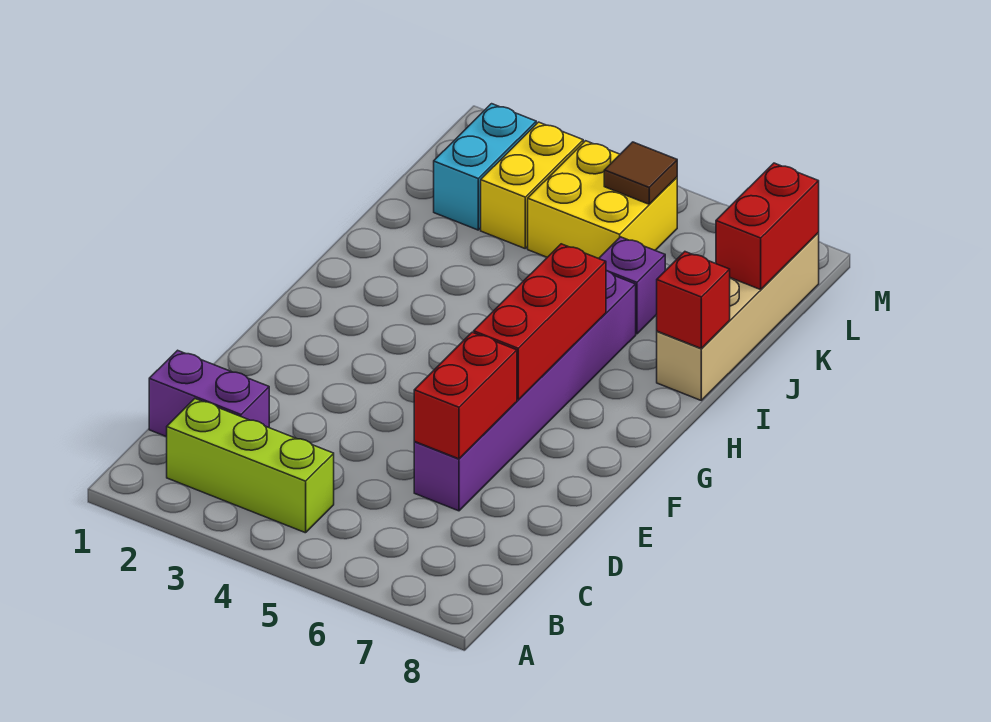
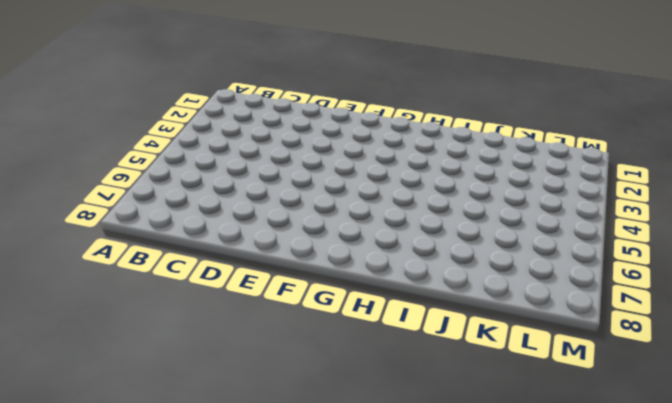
none -> lime brick B2:B4 level 1
none -> purple brick C1:C2 level 1
none -> purple brick D6:I6 level 1

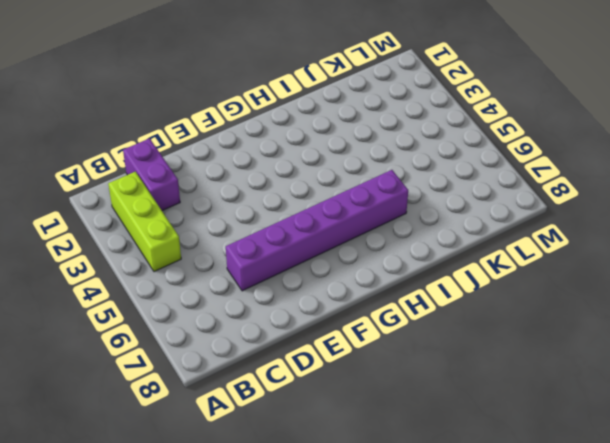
none -> tan brick I8:L8 level 1
none -> purple brick J6 level 1
none -> cyan brick K2:L2 level 1

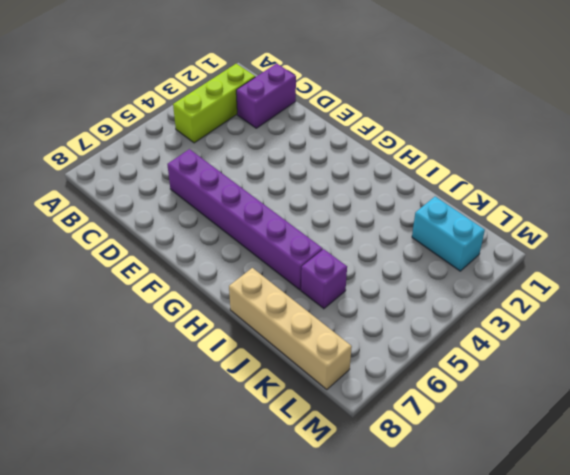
none -> yellow brick K3:L3 level 1
none -> yellow brick K4:L5 level 1
none -> red brick D6:E6 level 2

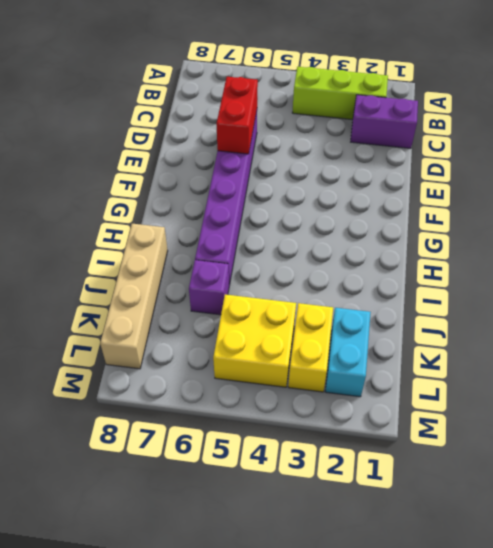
none -> red brick F6:H6 level 2
none -> red brick I8 level 2
none -> red brick K8:L8 level 2

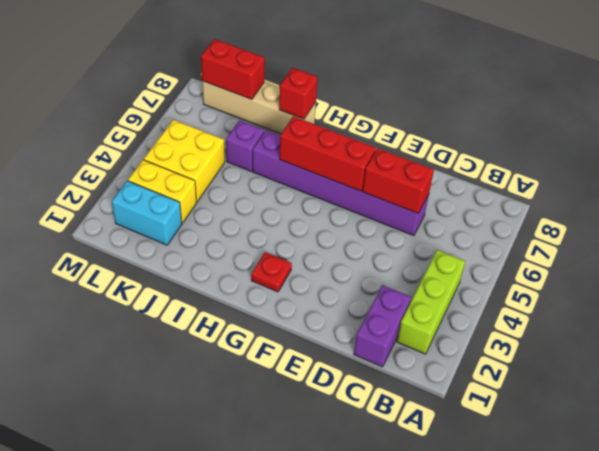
red plate G2 level 1 -> none
none -> brown tile L5 level 2

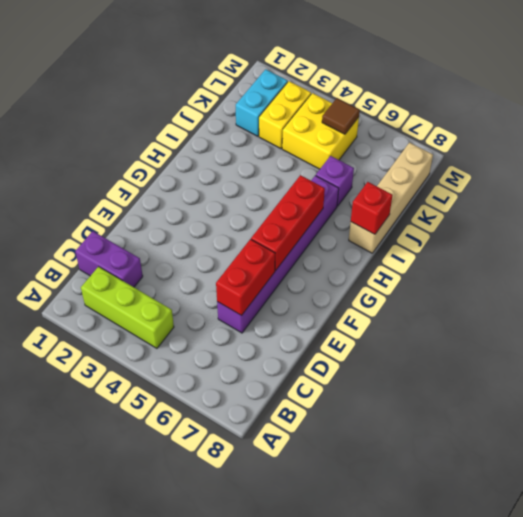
none -> red brick K8:L8 level 2

